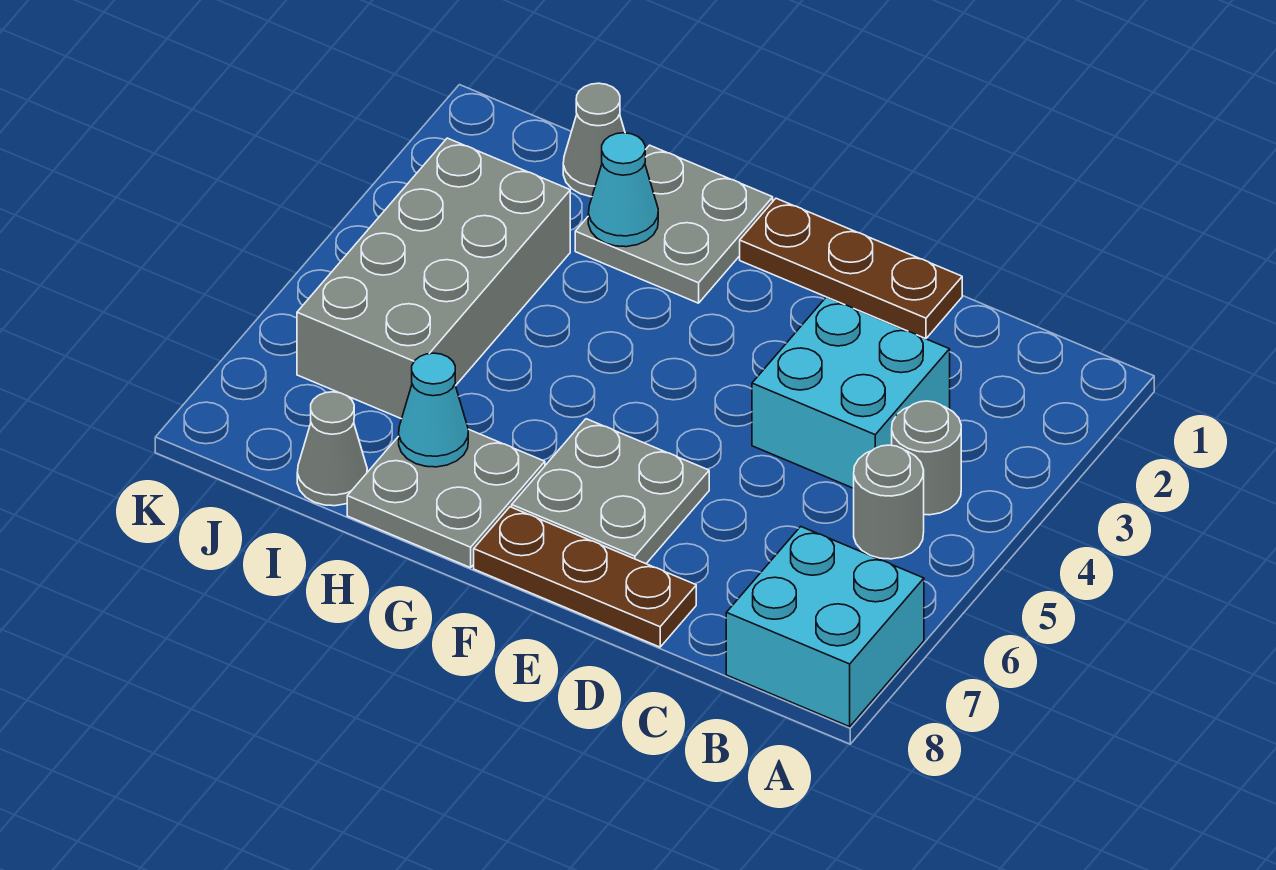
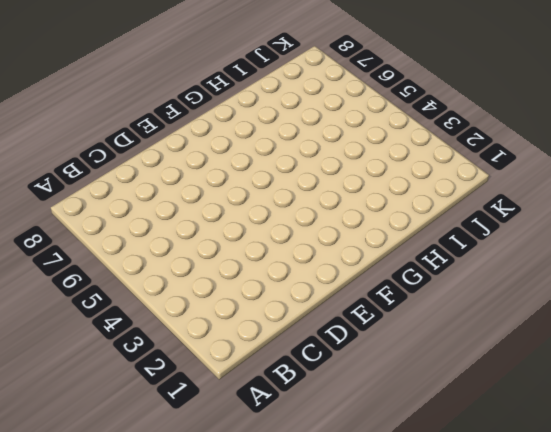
none -> cyan brick A7:B8 level 1
none -> grey round brick B4 level 1
none -> grey round brick B5 level 1

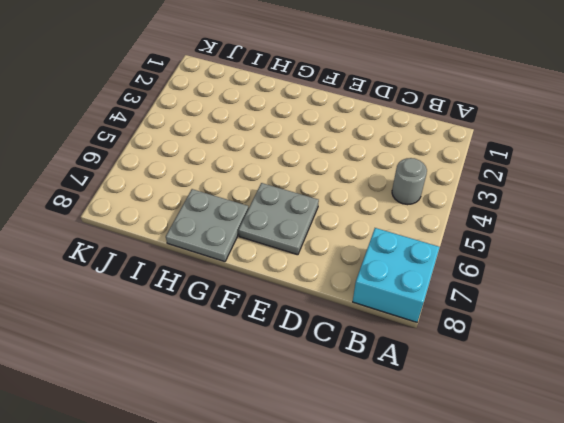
none -> grey round brick B5 level 1
none -> cyan brick C3:D4 level 1
none -> brown plate D1:F1 level 1

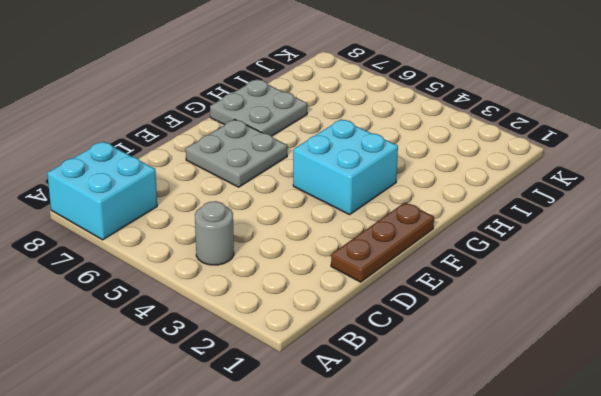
cyan brick F3:G4 level 1 -> cyan brick C3:D4 level 1
none -> grey round brick B5 level 1
none -> brown plate D8:F8 level 1
none -> grey plate G1:H2 level 1

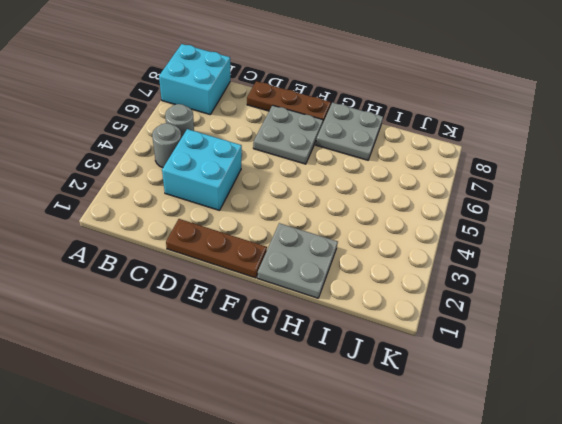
none -> grey cone I1 level 1
none -> grey brick I3:J6 level 1
none -> grey cone I8 level 1

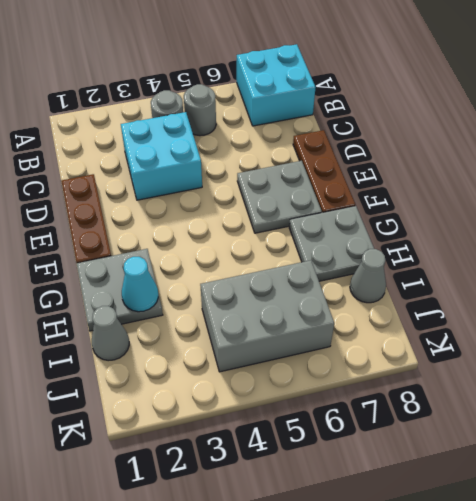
grey brick I4:J6 level 1 -> grey brick I3:J6 level 1
none -> cyan cone H7 level 2

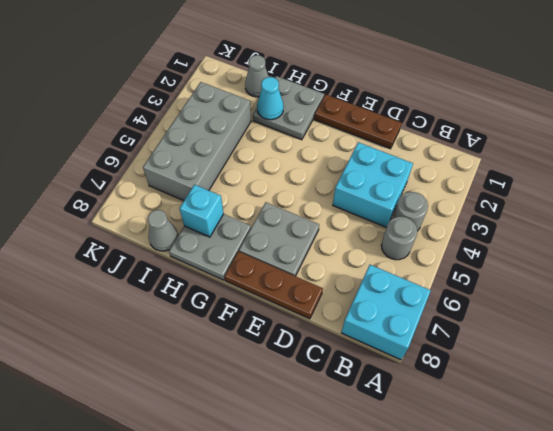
cyan brick H7 level 2 -> cyan cone H7 level 2

